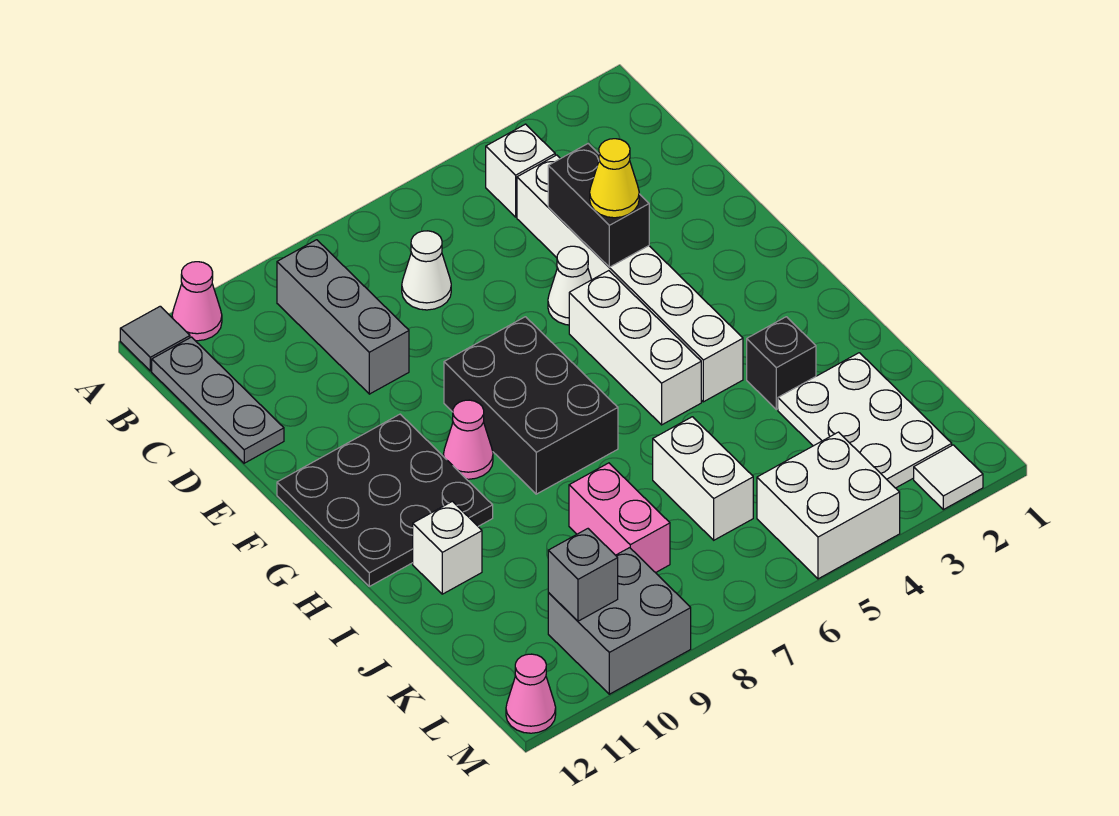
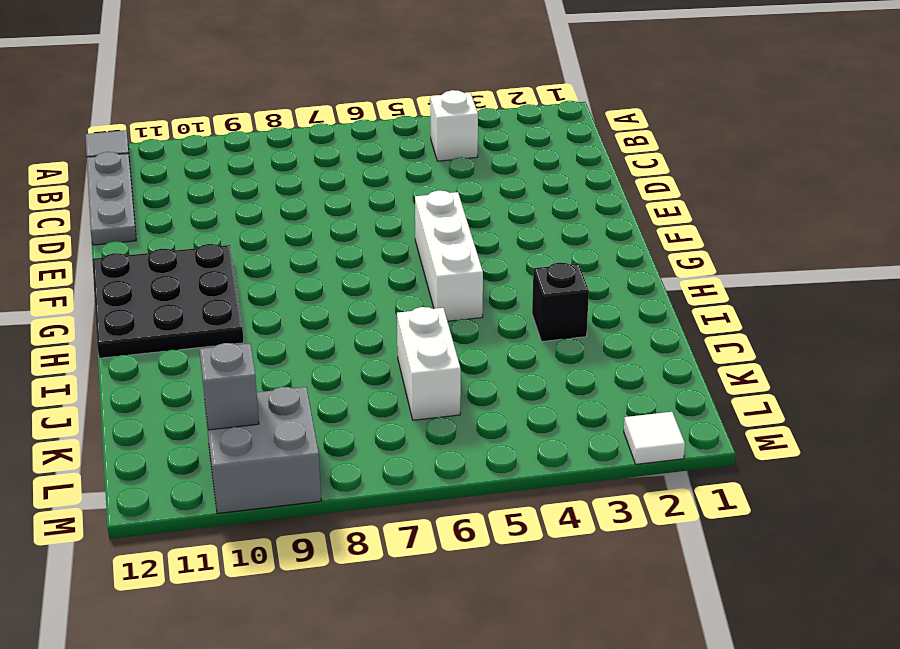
none -> pink cone A11 level 1
none -> grey brick B9:D9 level 1
none -> white brick C4:H4 level 1

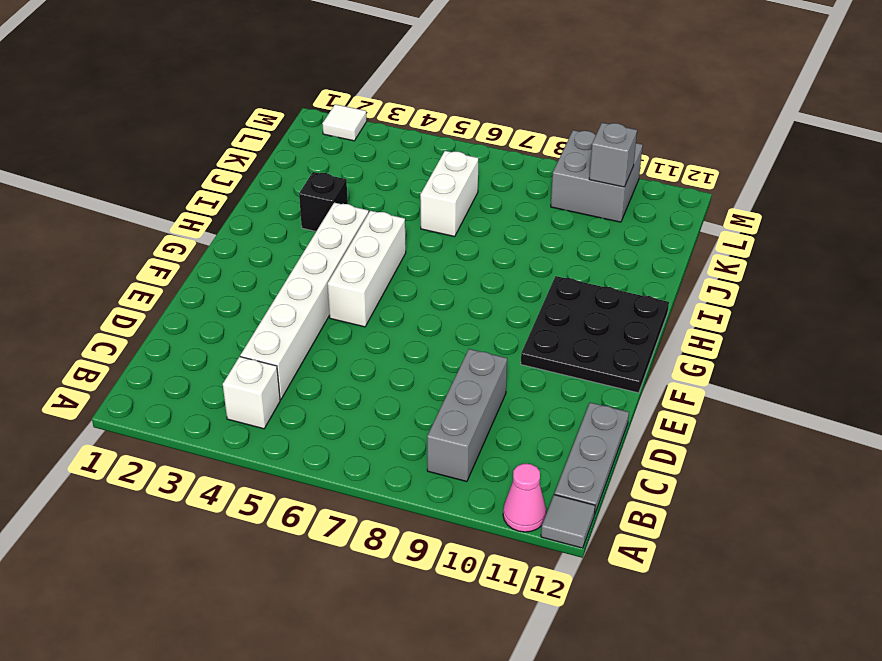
none -> white cone C7 level 1
none -> white cone E5 level 1
none -> black brick F7:H8 level 1

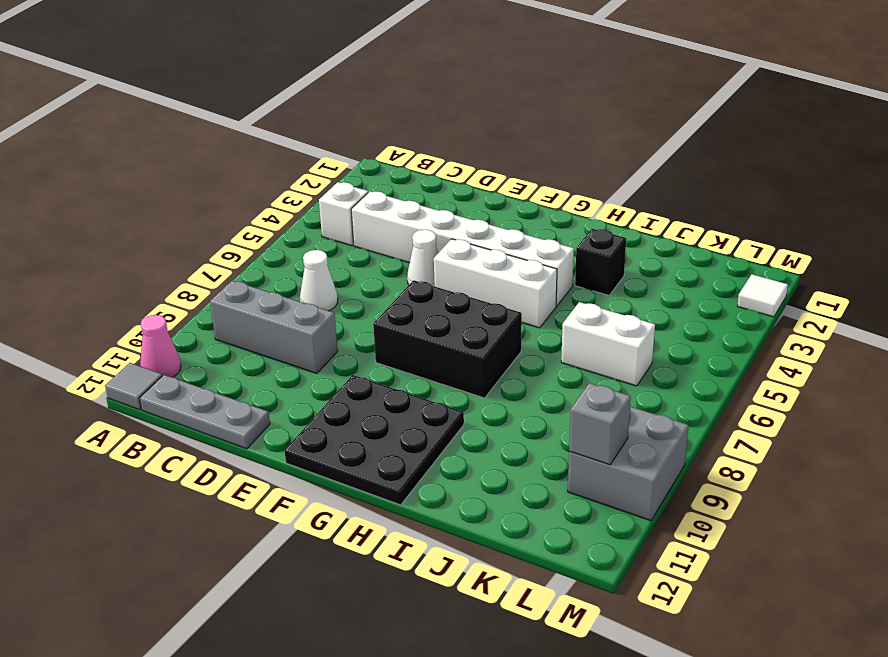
none -> pink cone G9 level 1
none -> white brick I11 level 1
none -> white plate J2:L3 level 1

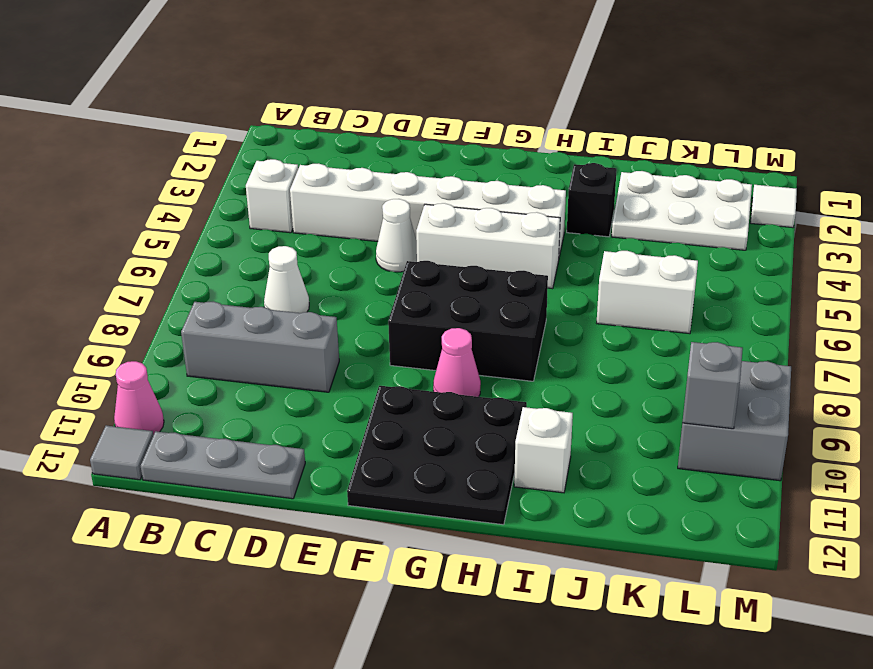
none -> pink brick J8:K8 level 1
none -> white brick L4:M5 level 1
none -> pink cone M12 level 1

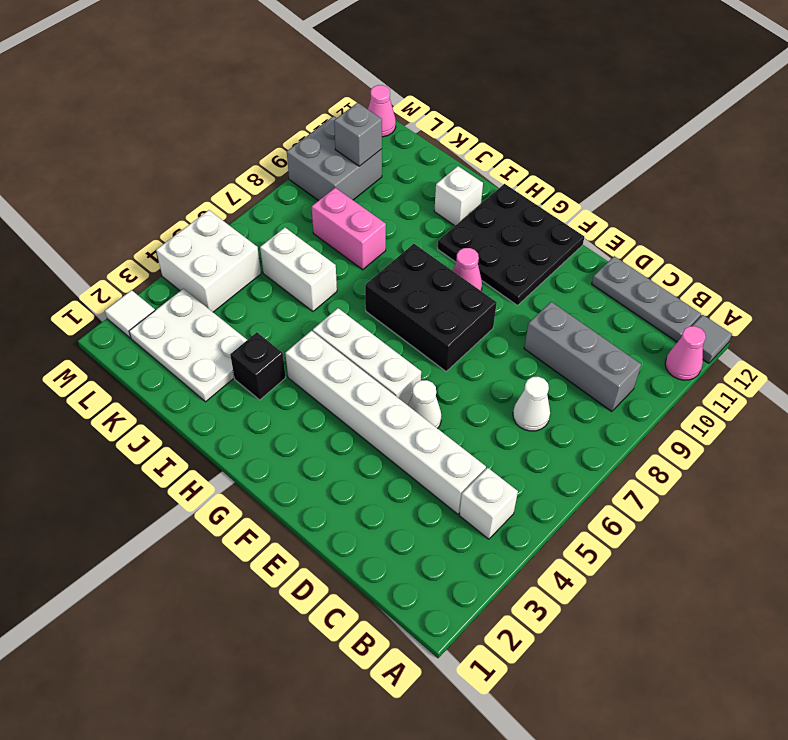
none -> black brick D4:E4 level 2
none -> yellow cone E4 level 3

